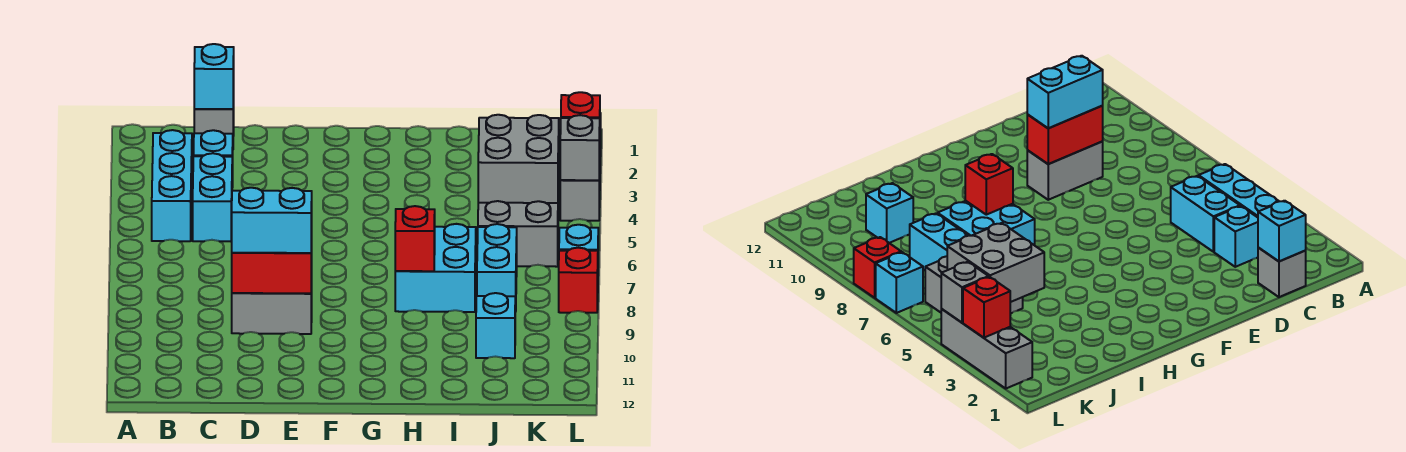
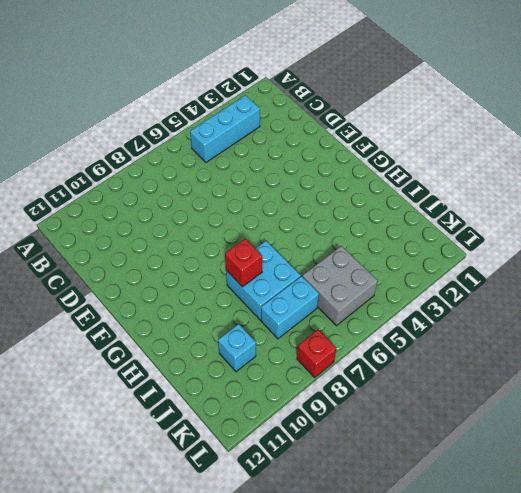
none -> grey brick C1 level 1
none -> cyan brick C3 level 1
none -> cyan brick C4:C5 level 1

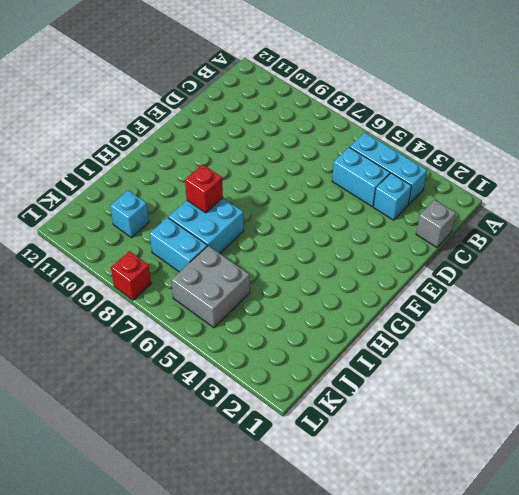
none -> grey brick D9:E9 level 1
none -> grey brick L2:L4 level 1
none -> cyan brick L7 level 1

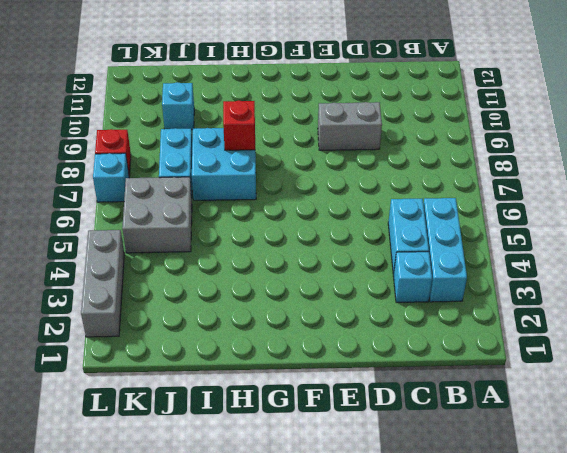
none -> grey brick C1 level 1
none -> cyan brick C1 level 2
none -> red brick D9:E9 level 2

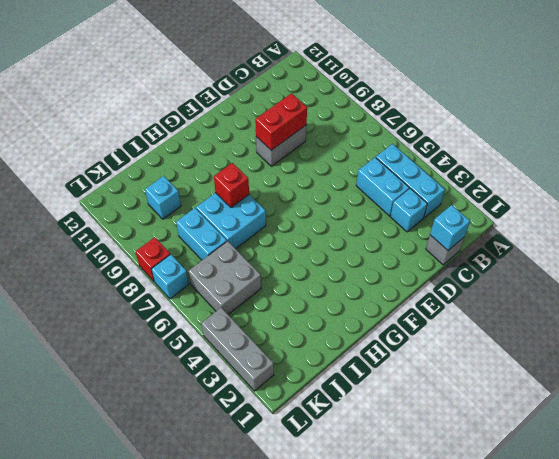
none -> grey brick J4:K5 level 2
none -> red brick L3 level 2
none -> grey brick L4 level 2

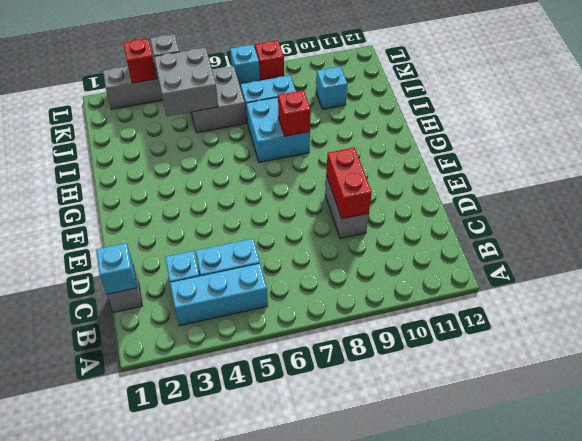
none -> cyan brick D9:E9 level 3

